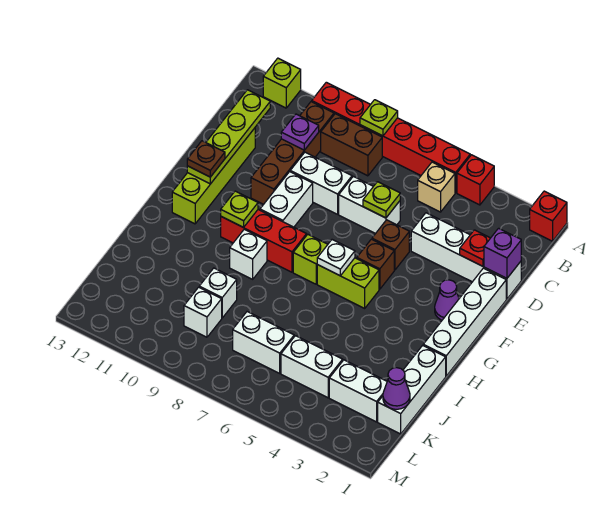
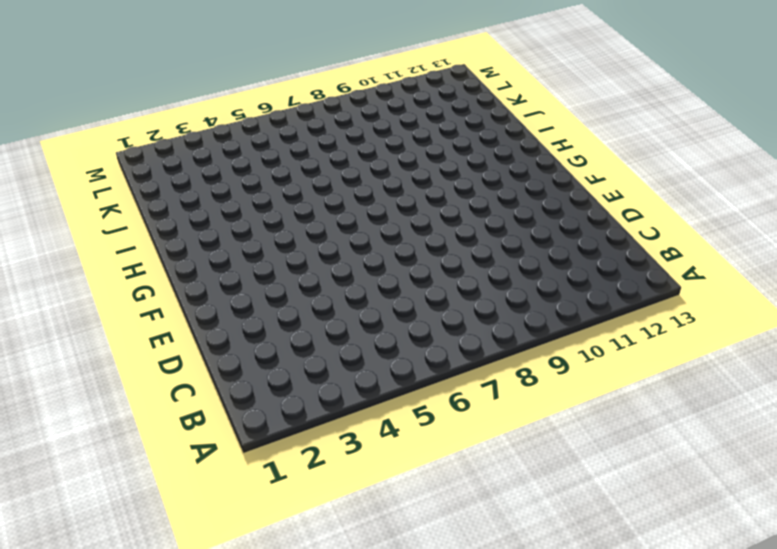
none -> red brick A1 level 1
none -> red brick A4 level 1
none -> red brick A5:A10 level 1
none -> lime brick A12 level 1

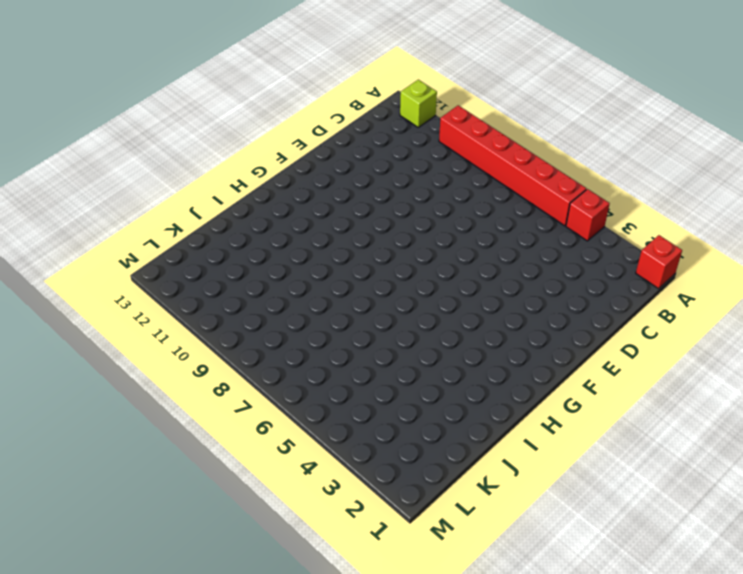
none -> tan brick B5 level 1
none -> brown brick B8:B9 level 1
none -> brown brick B10:E10 level 1
none -> white brick D1:D4 level 1

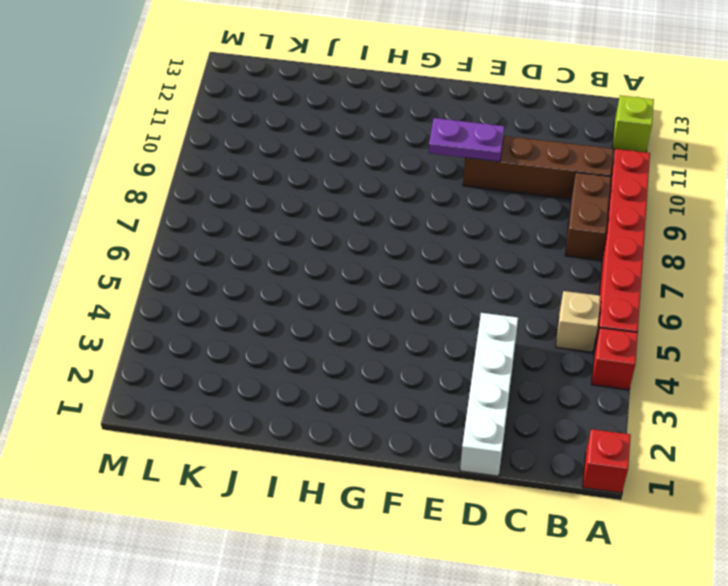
purple plate E10:F10 level 2 -> none
none -> white brick D6:D7 level 1
none -> white brick D8:D9 level 1
none -> lime brick D12:G12 level 1
none -> white brick E1:H1 level 1

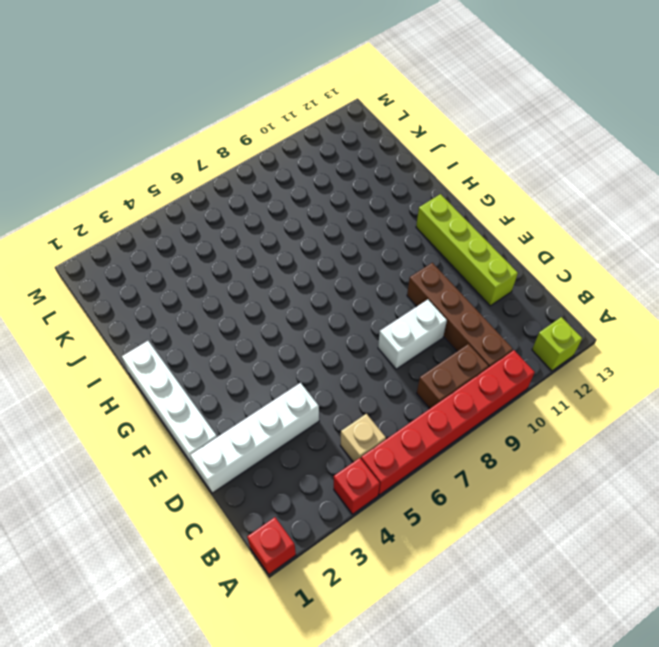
none -> white brick D6:D7 level 1
none -> brown brick E5 level 1
none -> white brick E9:F9 level 1
none -> purple cone F2 level 1

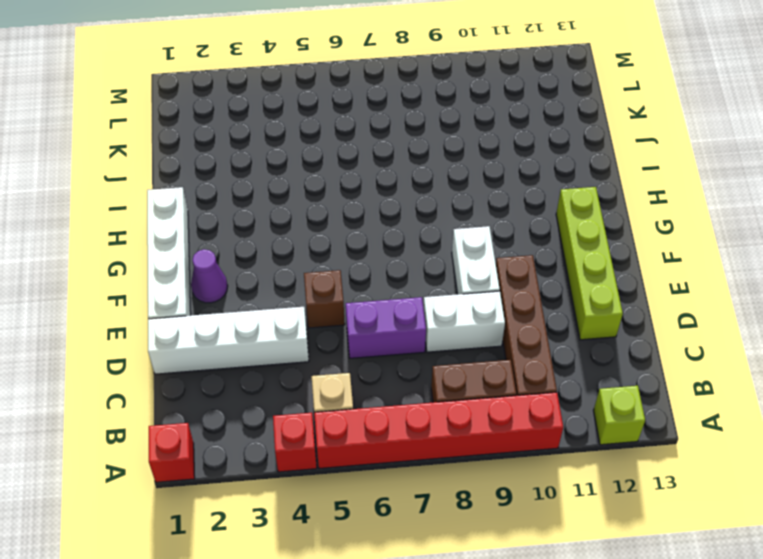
purple brick D6:D7 level 1 -> white brick D6:D7 level 1
none -> brown brick F5 level 1
none -> lime brick G5:G6 level 1
none -> lime brick G7 level 1
none -> red brick G8:G10 level 1

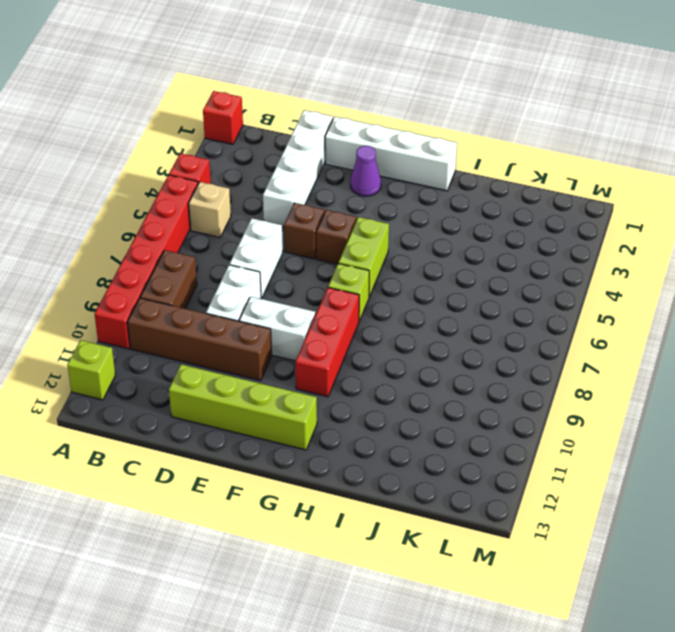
none -> white brick H9 level 1
none -> white brick I1:K1 level 1
none -> white brick J9 level 1
none -> white brick K2:K3 level 1

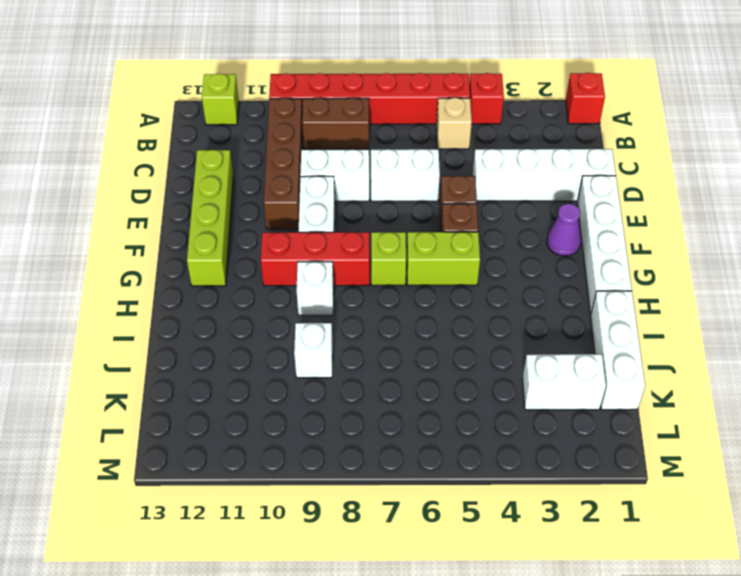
none -> white brick K4:K5 level 1
none -> white brick K6:K7 level 1
none -> white brick K9 level 1
none -> lime plate A8 level 2

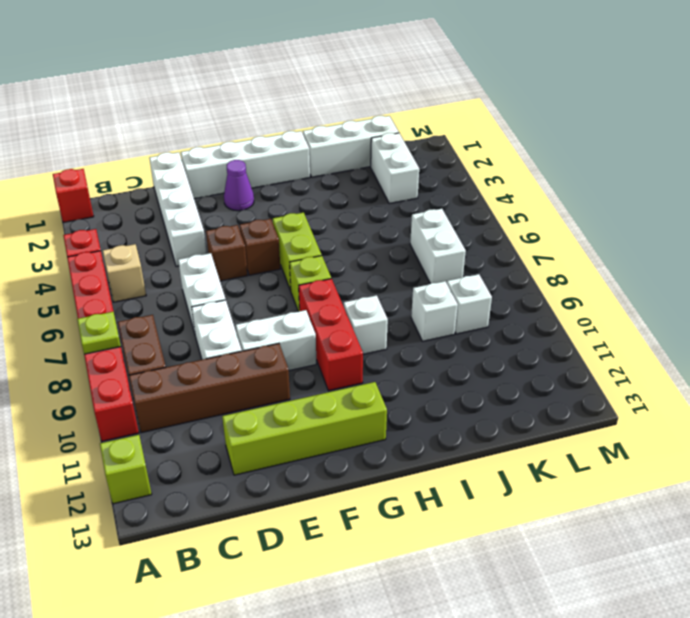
none -> white brick K4:K5 level 1
none -> purple plate C10 level 2
none -> lime plate C12:F12 level 2
none -> purple brick D1 level 2

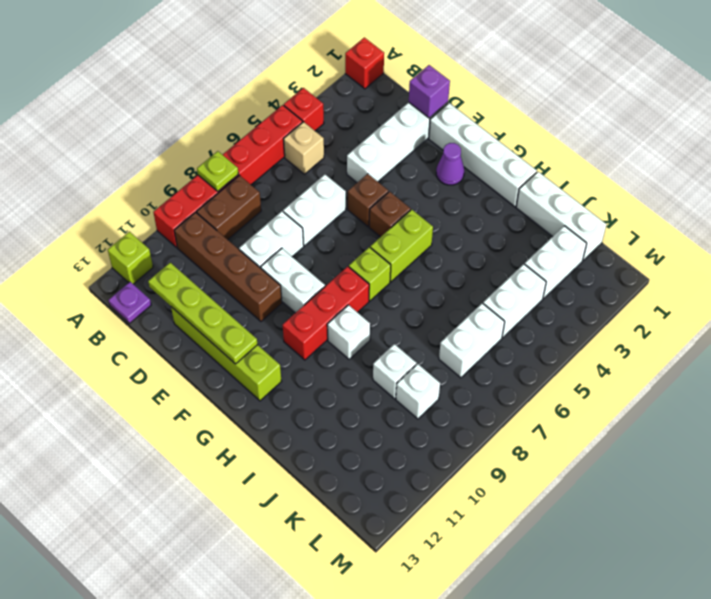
purple plate B13 level 1 -> purple plate C10 level 2
none -> red plate D2 level 2
none -> lime plate D6 level 2
none -> white plate G6 level 2
none -> lime plate G10 level 2

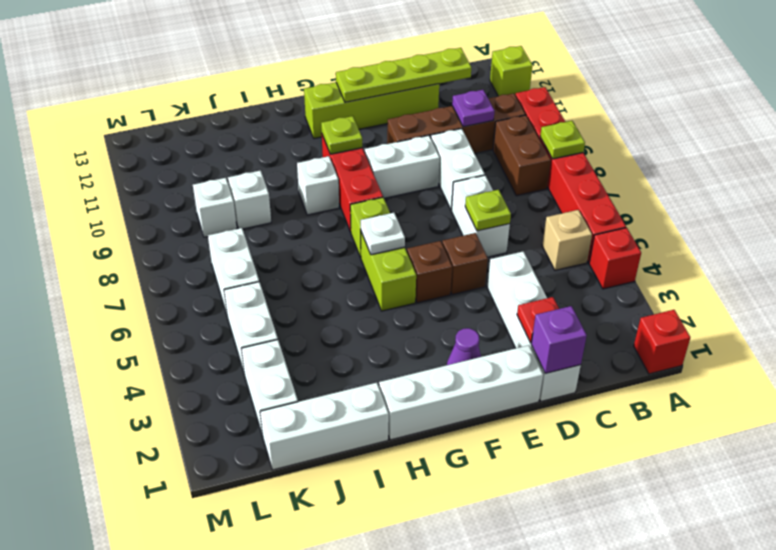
none -> purple cone K1 level 2
none -> brown plate F12 level 3

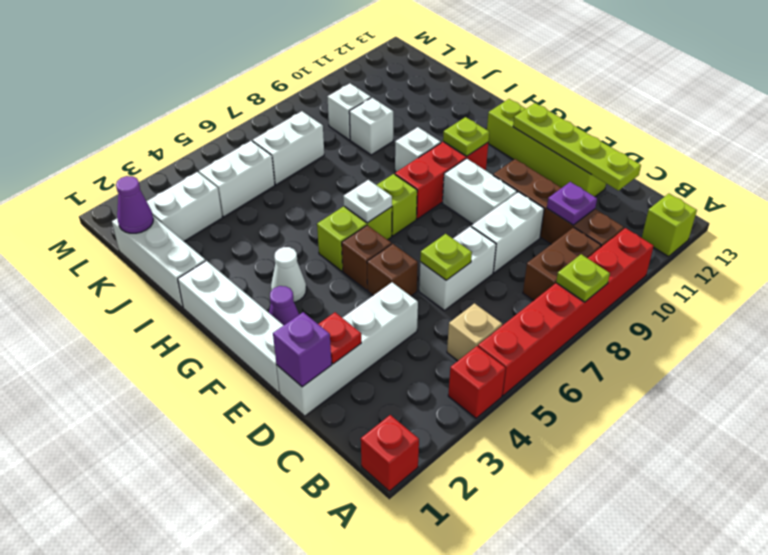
white cone G3 level 1 -> none
none -> brown plate F12 level 3

